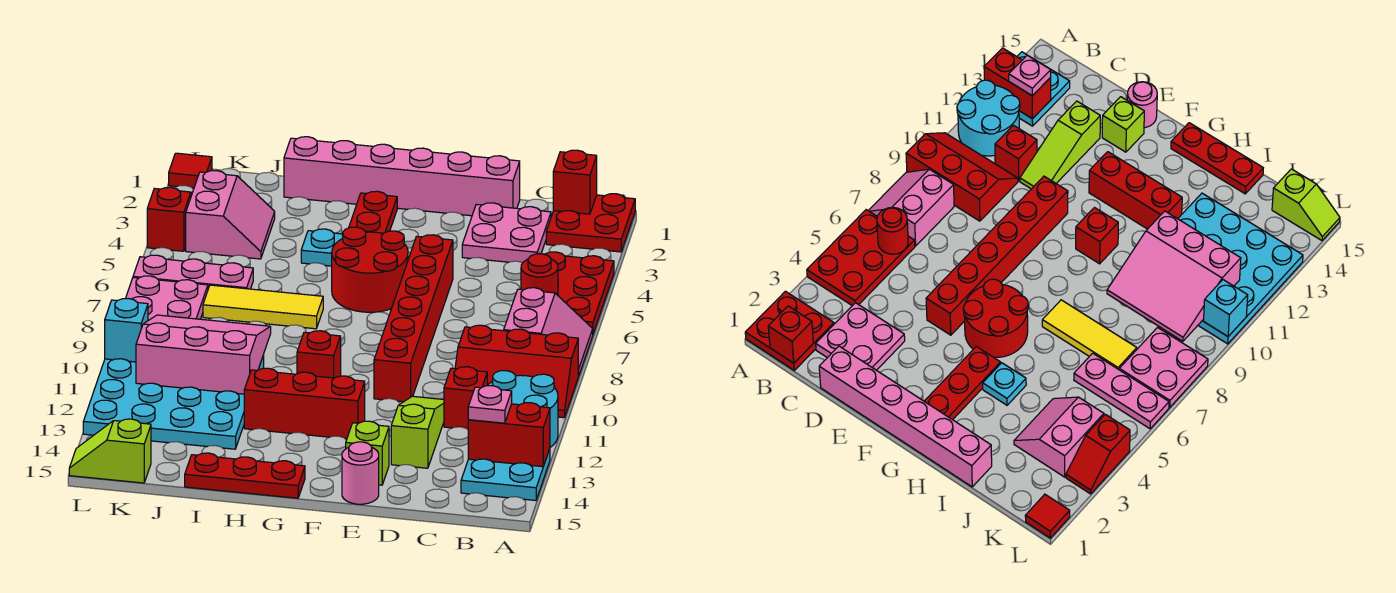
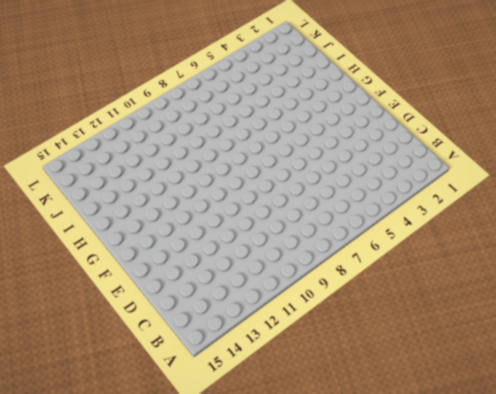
none -> red plate A1:B2 level 1
none -> red plate A4:B6 level 1
none -> pink slope A7:B8 level 1 top B
none -> red slope A9:C10 level 1 top 9

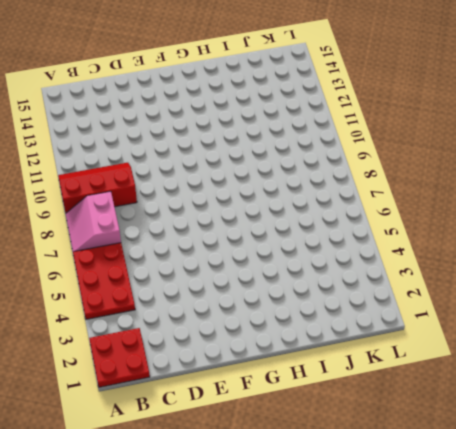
none -> cyan round brick A11:B12 level 1
none -> cyan plate A13:B14 level 1
none -> pink plate C2:D3 level 1
none -> red brick C11 level 1

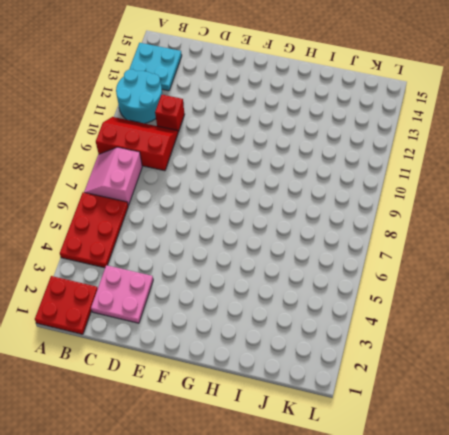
none -> pink brick D1:I1 level 1
none -> lime slope D11:D13 level 1 top 13
none -> red brick E5:E10 level 1
none -> lime brick E14 level 1

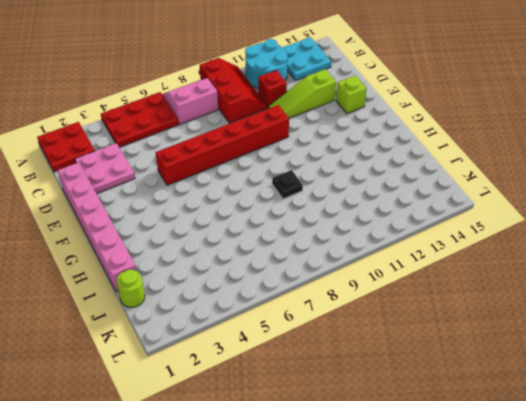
black plate H9 level 1 -> none
lime round brick J1 level 1 -> none
none -> pink round brick E15 level 1
none -> red round brick F5:G6 level 1
none -> red brick F12:H12 level 1
none -> red plate G2:G4 level 1

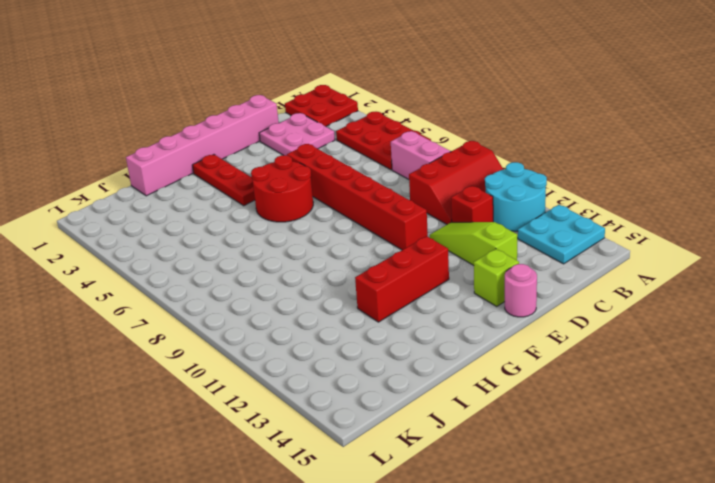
none -> red brick G10 level 1
none -> red plate G15:I15 level 1
none -> cyan plate H4 level 1
none -> yellow tile H7:J7 level 1

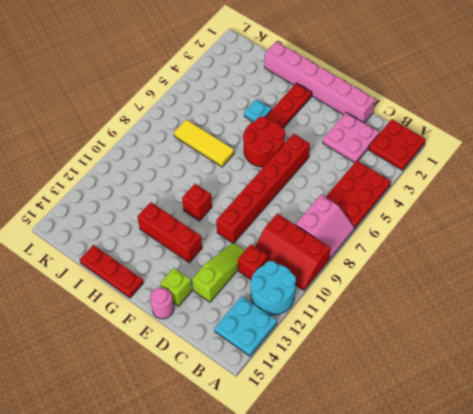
none -> cyan plate I10:L13 level 1
none -> pink slope J3:K4 level 1 top K
none -> pink plate J6:L6 level 1
none -> pink plate K7:L8 level 1

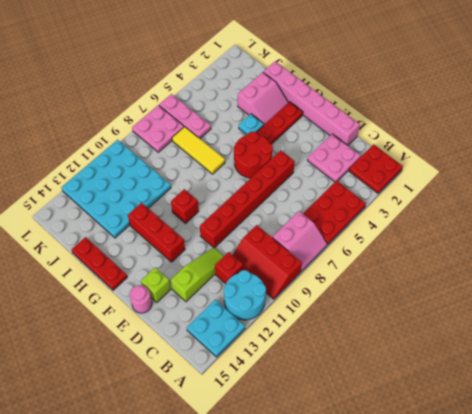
pink slope H2:I3 level 1 top I -> pink slope J3:K4 level 1 top K
none -> lime slope K15:L15 level 1 top K
none -> red tile L1 level 1
none -> red slope L3:L4 level 1 top 4
none -> red brick A13:B13 level 2

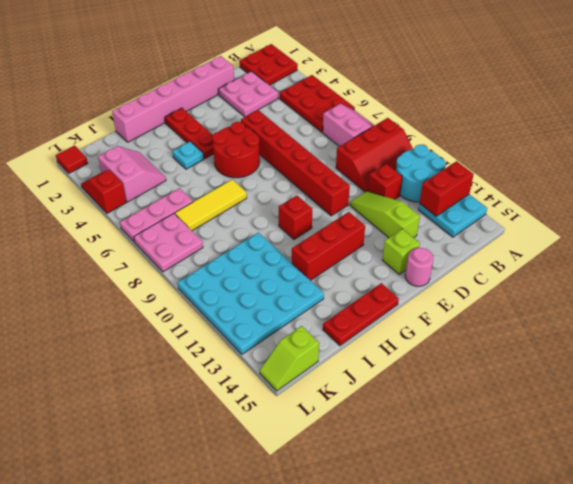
none -> red brick B1 level 2
none -> red round brick B6 level 2
none -> pink slope I9:K11 level 2 top 11
none -> cyan brick L10 level 2

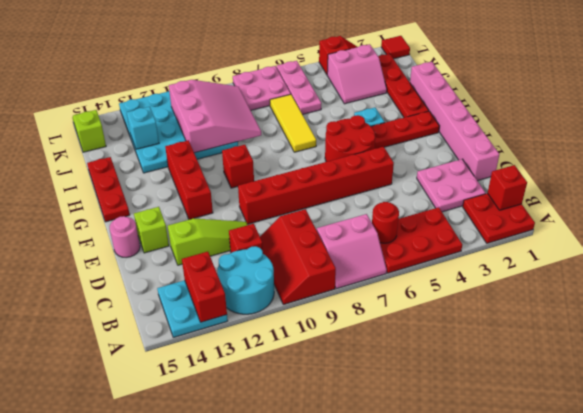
red plate H2:K2 level 1 -> none
cyan brick J13 level 2 -> cyan brick L10 level 2
none -> pink plate B13 level 3

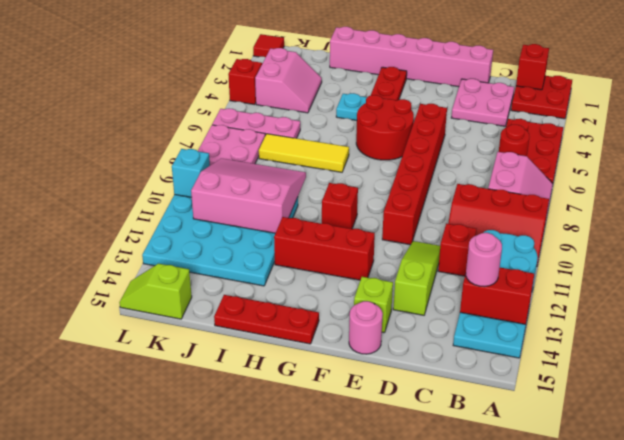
pink round brick B13 level 3 -> pink plate B13 level 3

